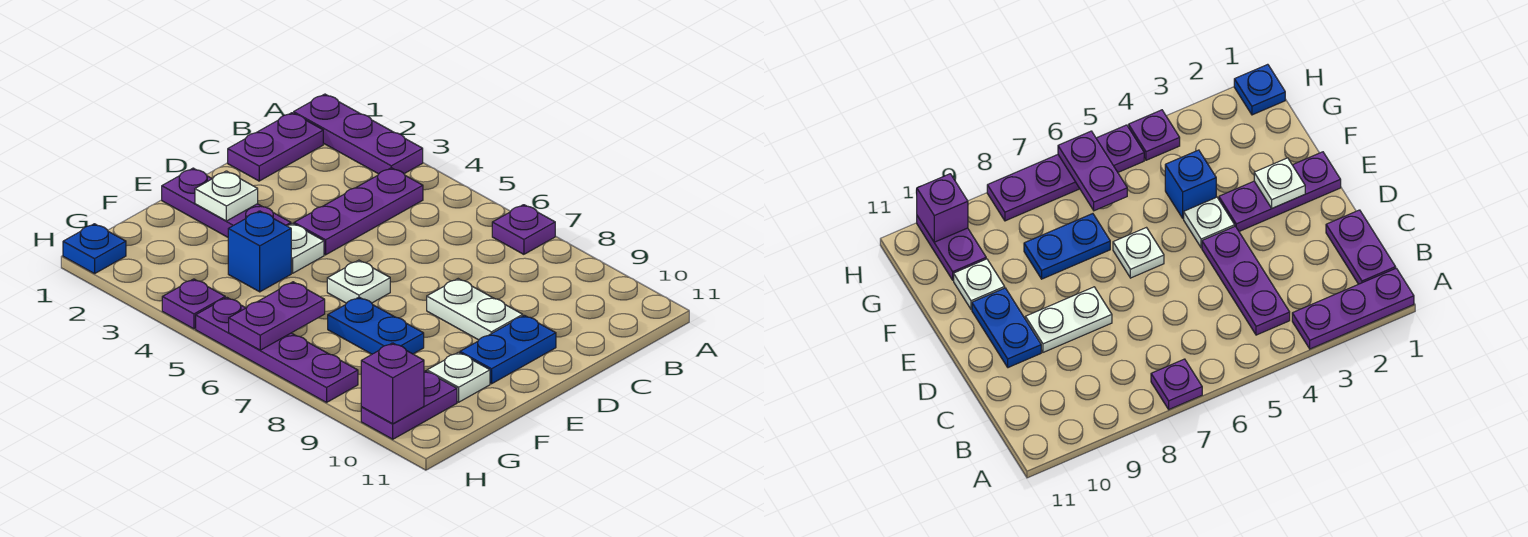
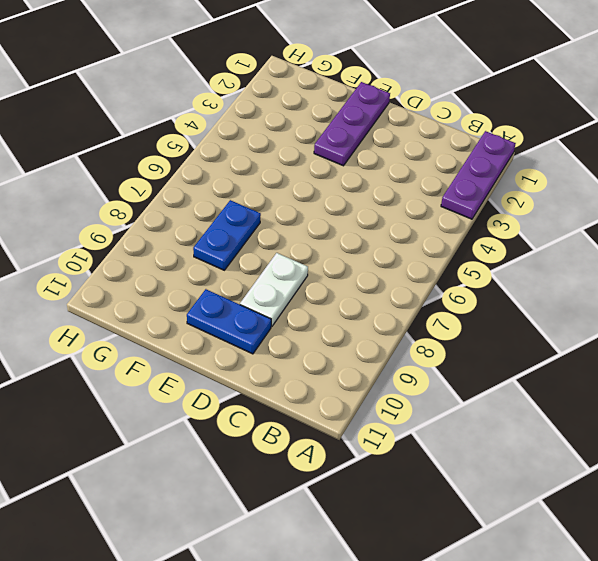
none -> purple plate A7 level 1
none -> purple plate B1:C1 level 1
none -> purple plate B4:D4 level 1

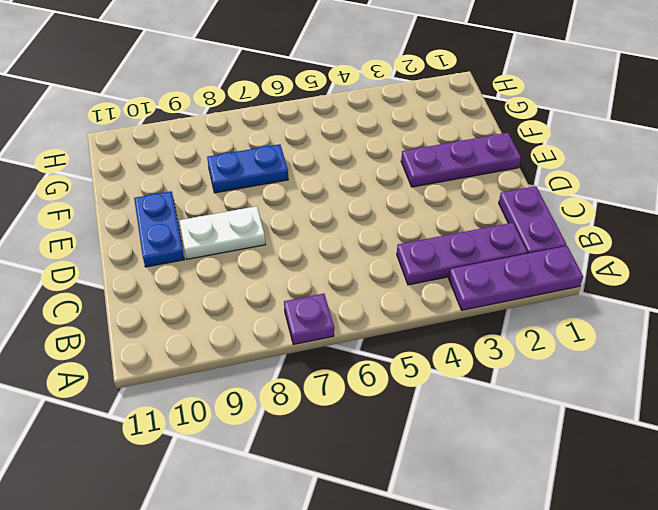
purple plate B2:B4 level 1 -> purple plate B4:D4 level 1
none -> white plate E4 level 1
none -> white plate E6 level 1
none -> blue brick F4 level 1

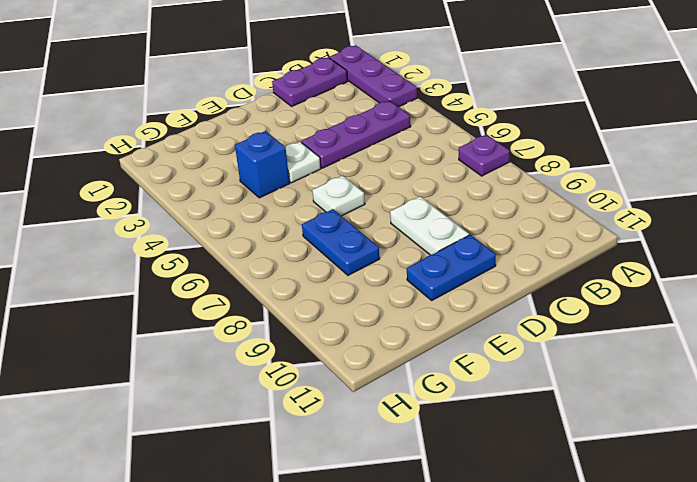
none -> purple plate E1:E3 level 1
none -> white plate F10 level 1
none -> purple plate G10:H10 level 1

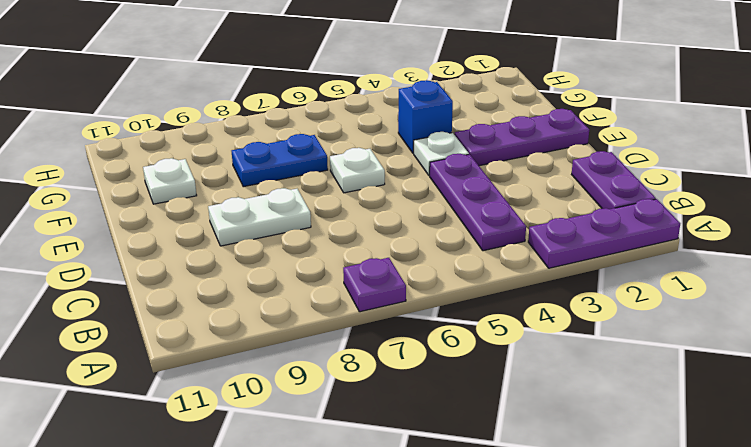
none -> blue plate D10:E10 level 1
none -> purple plate G10:H10 level 1
none -> blue plate H1 level 1

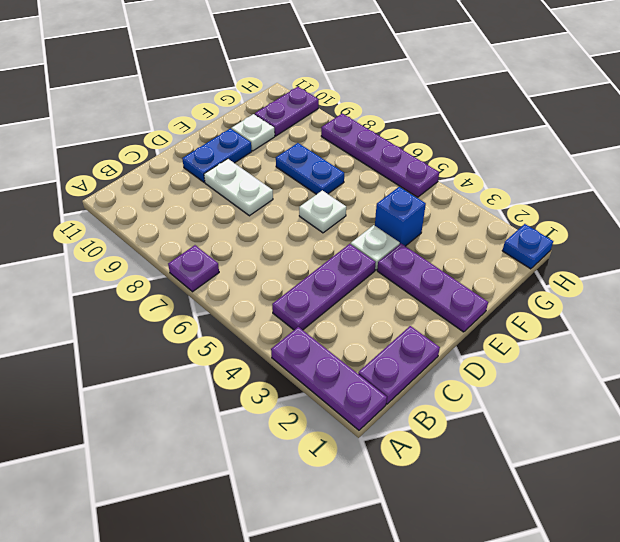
none -> purple plate H4 level 1
none -> white plate E2 level 2
none -> purple plate G6:H6 level 2

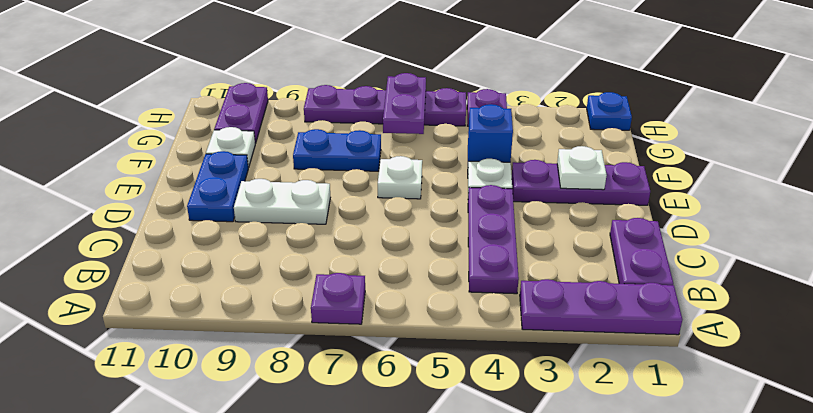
none -> purple brick H10 level 2

